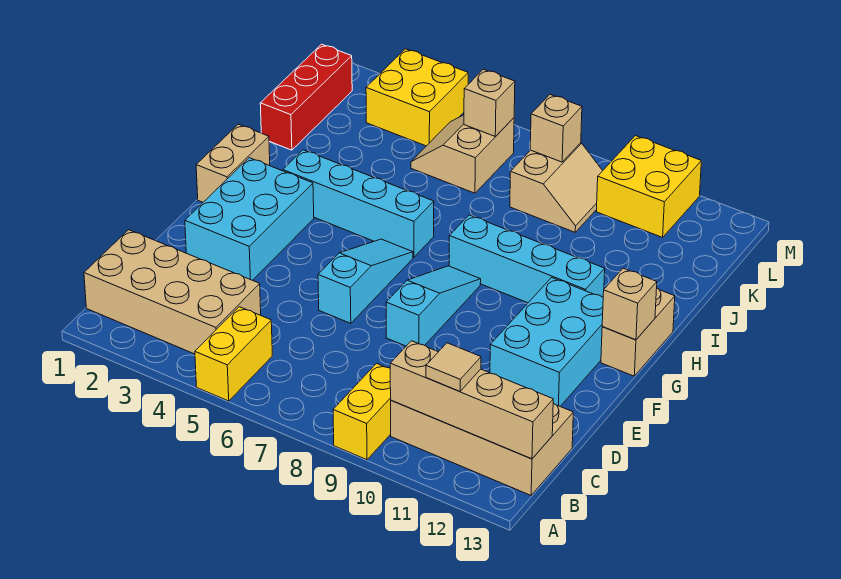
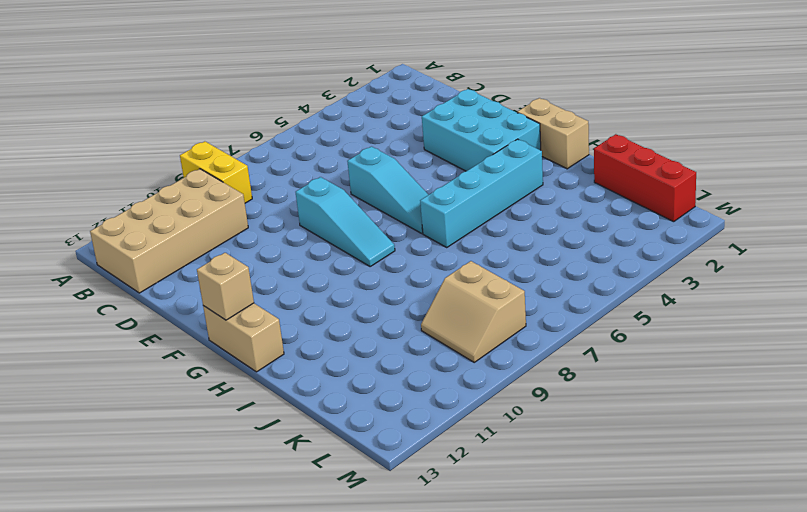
none -> yellow brick A5:B5 level 1
none -> tan brick B1:C4 level 1
none -> cyan brick E11:G12 level 1

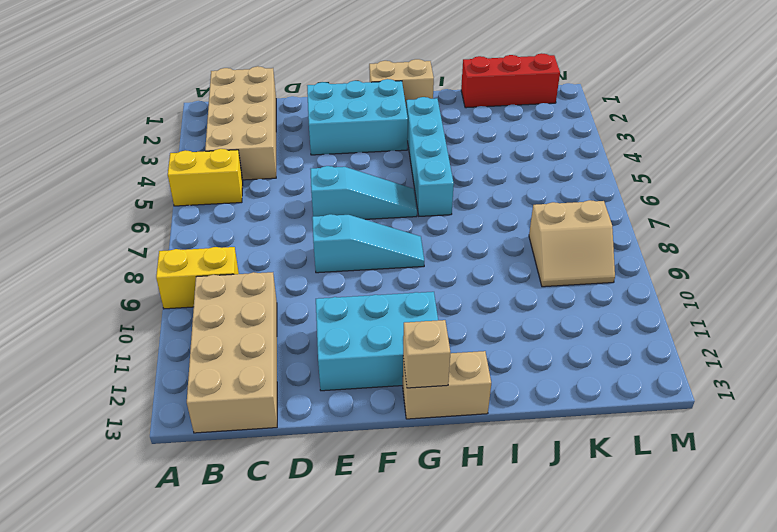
none -> cyan brick H8:H11 level 1
none -> tan slope K5:L6 level 1 top 6
none -> yellow brick L3:M4 level 1

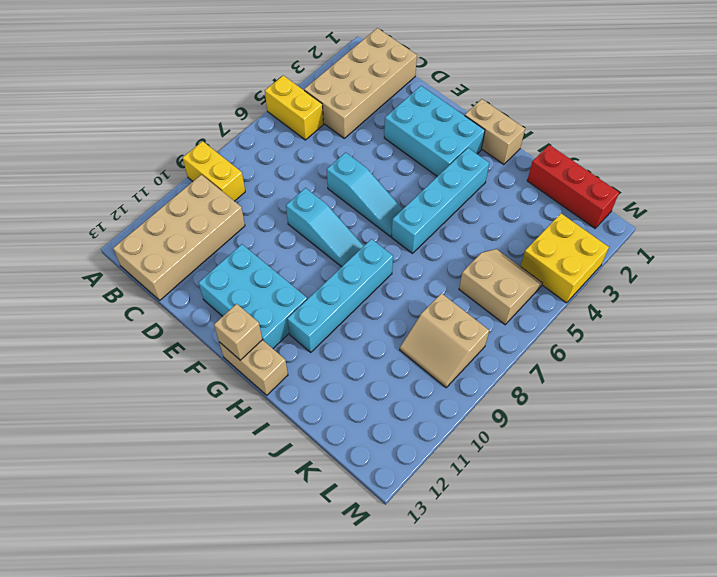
none -> yellow brick L10:M11 level 1
none -> tan brick B10:B13 level 2
none -> tan brick L6 level 2

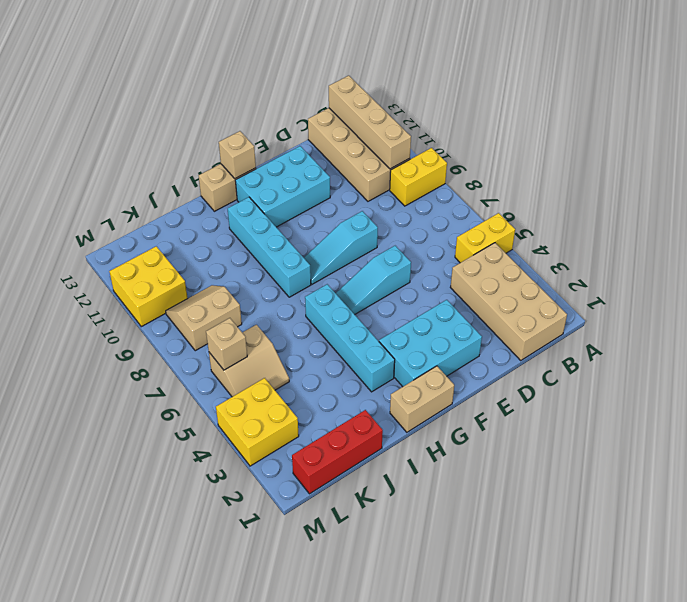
none -> tan brick L8 level 2
none -> tan tile B11 level 3

